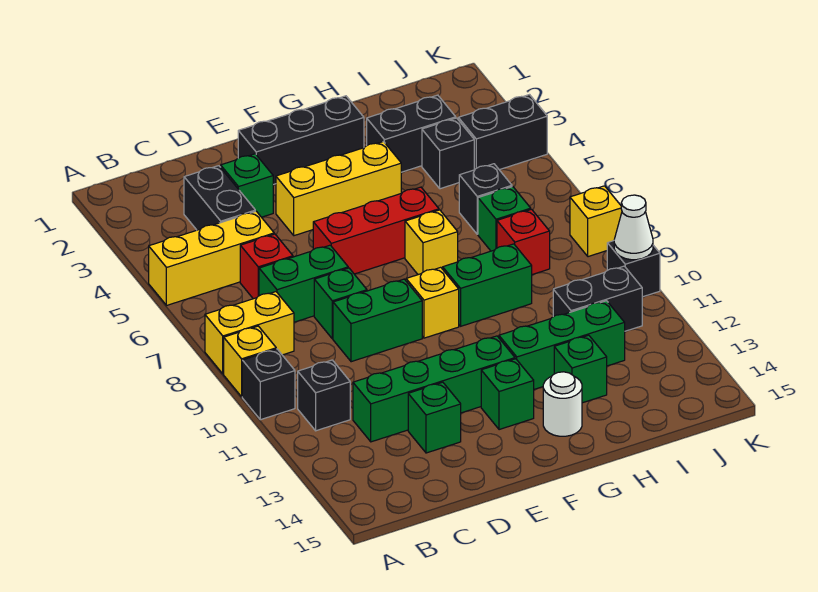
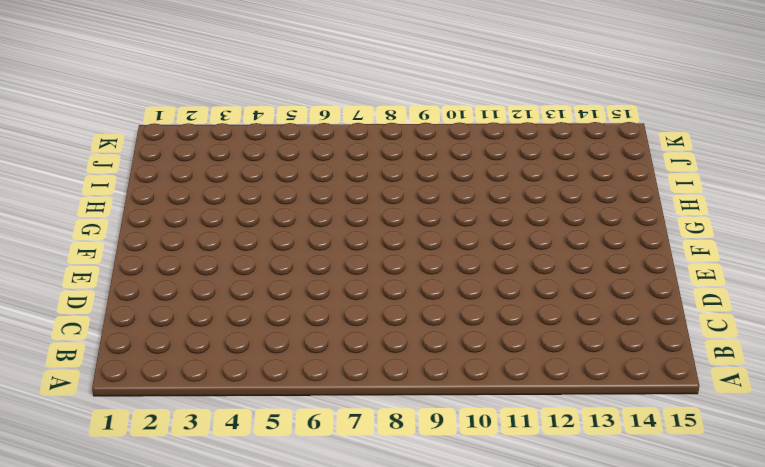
none -> yellow brick A5:C5 level 1
none -> yellow brick A8:B8 level 1
none -> yellow brick A9 level 1
none -> black brick A10 level 1

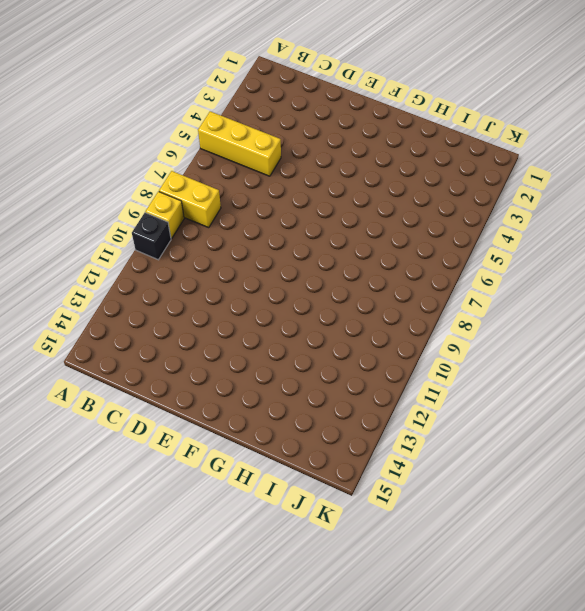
none -> black brick B11 level 1
none -> black brick C3:C4 level 1
none -> red brick C6 level 1
none -> green brick C7:D7 level 1

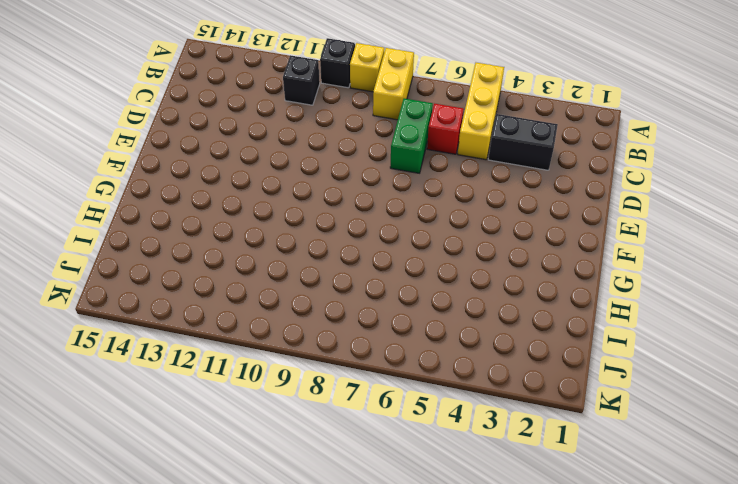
none -> green brick C12:F12 level 1
none -> green brick D3 level 1
none -> green brick D8 level 1
none -> green brick D9:E9 level 1

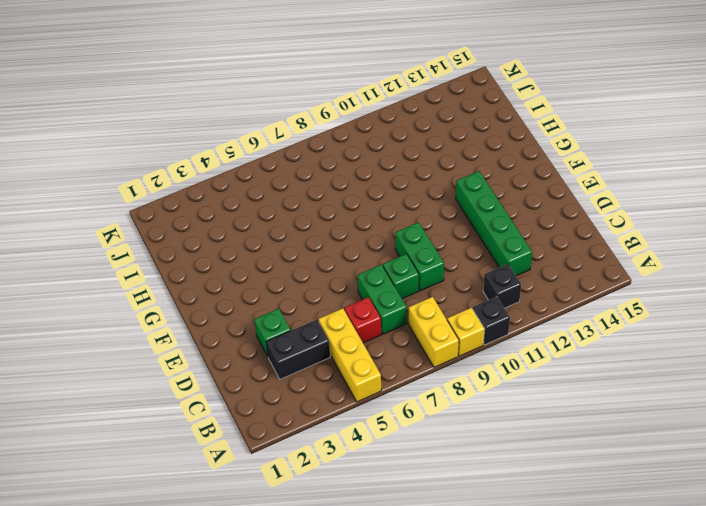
none -> green brick D13 level 1
none -> black brick E2:G2 level 1
none -> yellow brick E4:G4 level 1
none -> red brick E6:G6 level 1

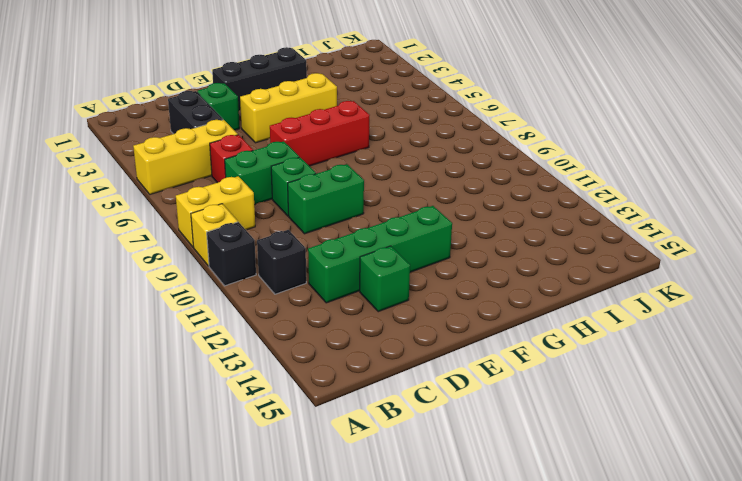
none -> yellow brick F9 level 1
none -> green brick F13 level 1
none -> yellow brick G7 level 1
none -> green brick G9:H9 level 1

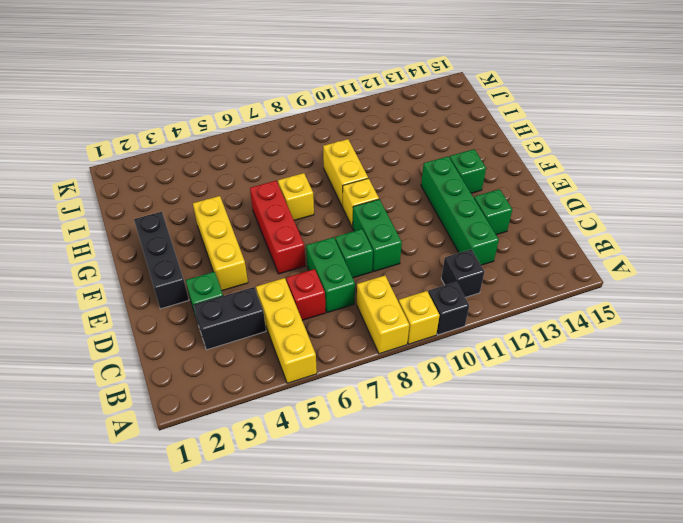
yellow brick G9:H9 level 1 -> green brick G9:H9 level 1
none -> green brick G12:I12 level 1
none -> white round brick G14 level 1
none -> black brick H3:I3 level 1
none -> green brick H13 level 1

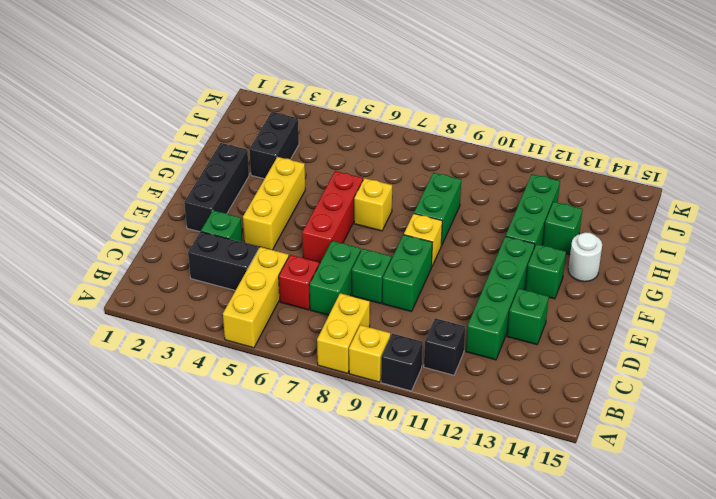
none -> black brick I4 level 1
none -> black brick I6 level 1
none -> green brick I7 level 1
none -> red brick I8 level 1

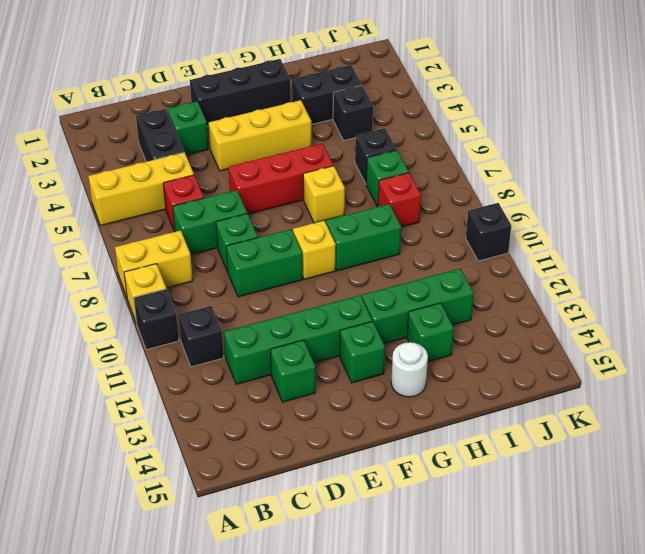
none -> black brick I11:J11 level 1
none -> black brick J4:K4 level 1
none -> yellow brick K8 level 1
none -> white cone K10 level 2

